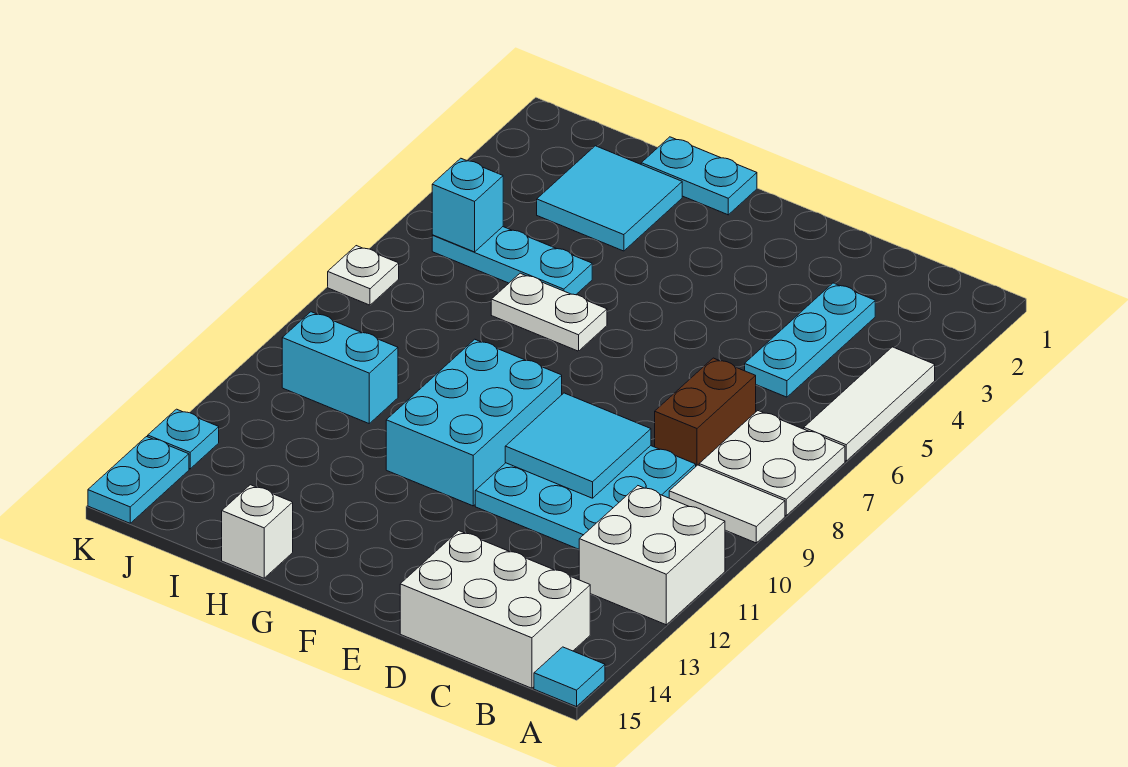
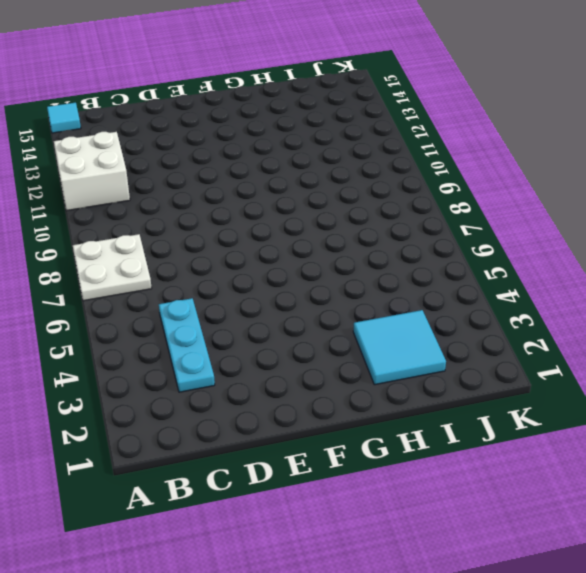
none -> white tile A4:A6 level 1
none -> white tile A9:B9 level 1
none -> white brick B14:D15 level 1

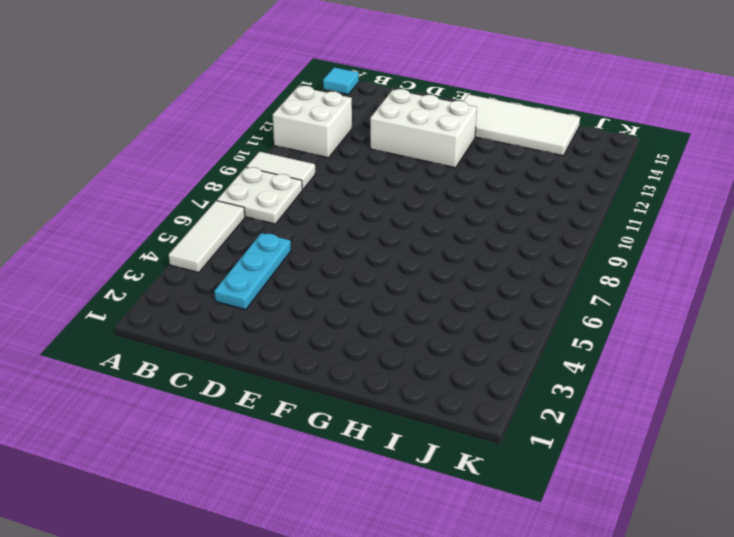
white brick D12:F13 level 1 -> white brick B14:D15 level 1
white tile F14:I15 level 1 -> white brick H15 level 1
none -> brown brick C7:C8 level 1
none -> cyan plate C9:E11 level 1
none -> cyan brick F9:G11 level 1

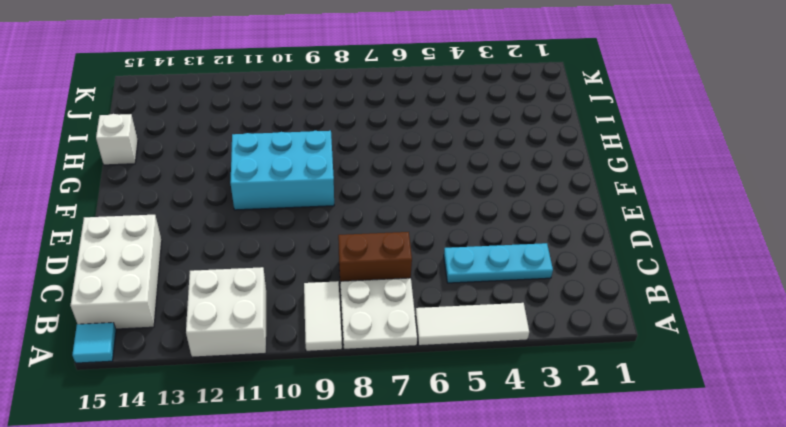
none -> cyan plate C9:E11 level 1
none -> cyan plate G1:H1 level 1
none -> white plate G6:H6 level 1

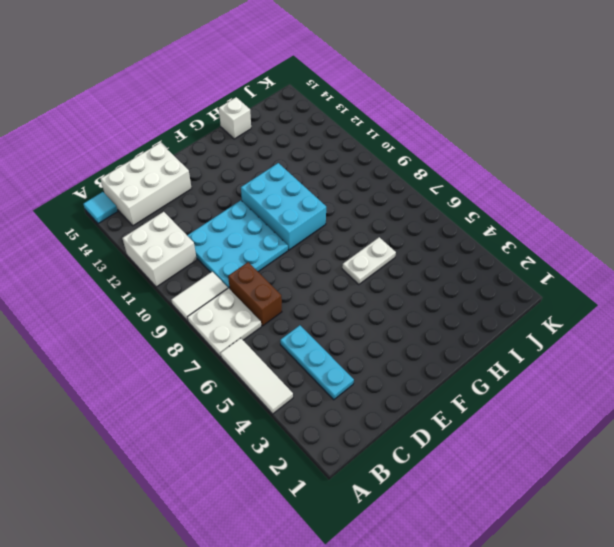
none -> cyan plate G1:H1 level 1
none -> cyan tile H2:I3 level 1
none -> cyan plate H5:J5 level 1

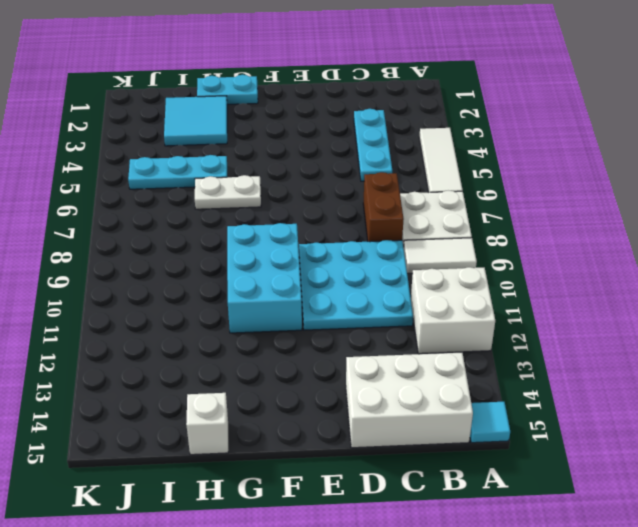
none -> cyan brick I10:J10 level 1
none -> white plate K7 level 1
none -> cyan plate K13 level 1

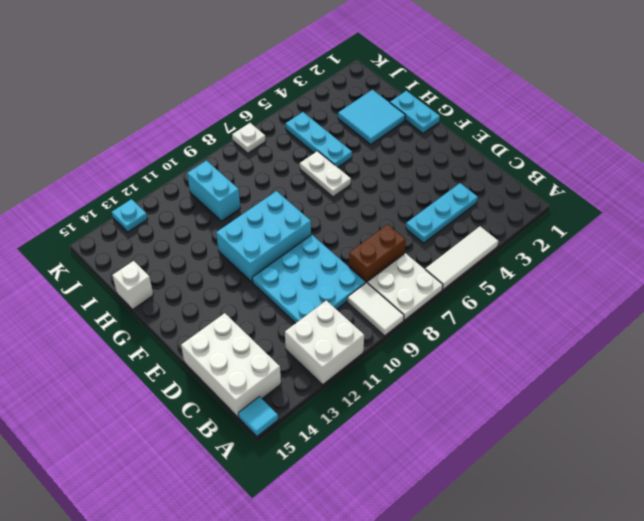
none -> cyan plate K14:K15 level 1
none -> cyan tile D9:E10 level 2
none -> cyan brick J5 level 2

